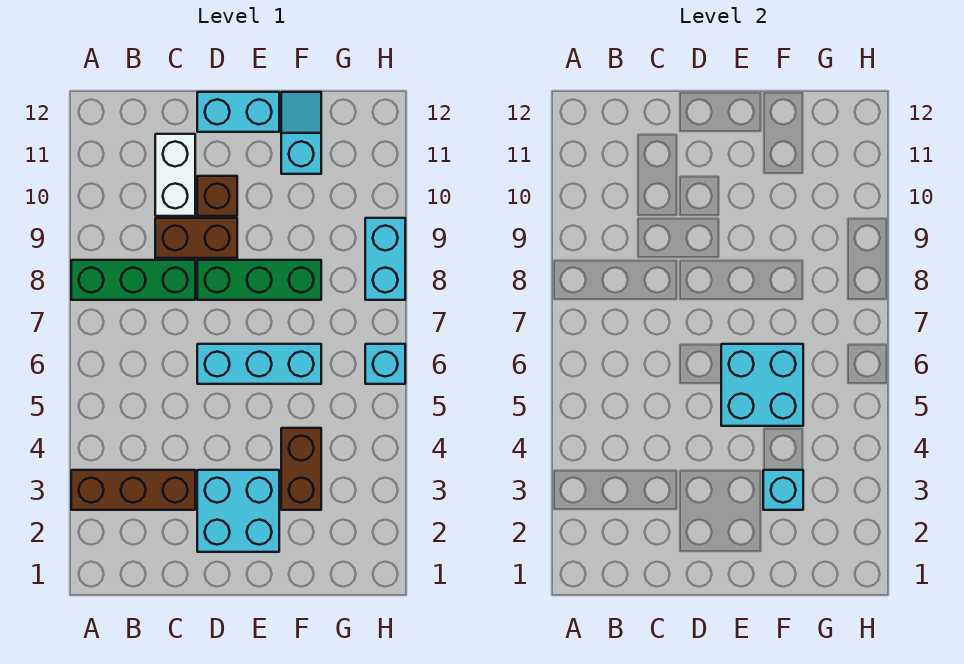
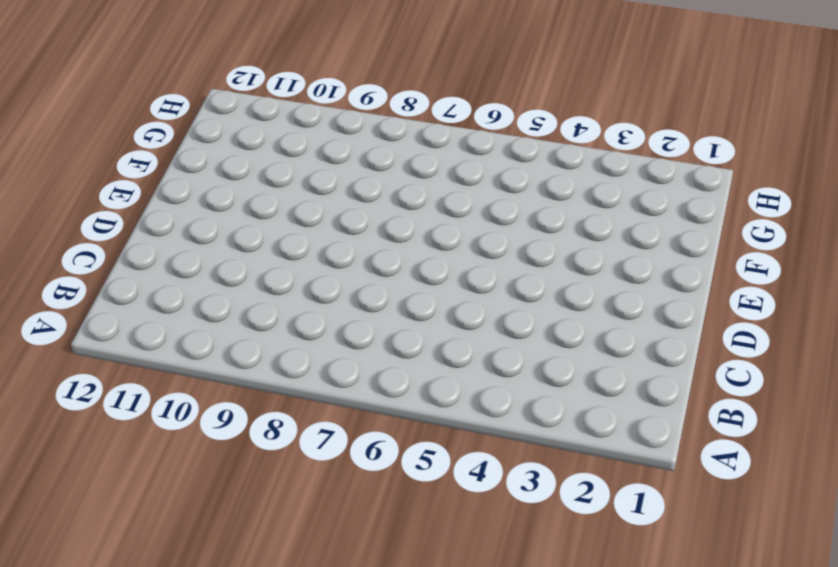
none -> brown brick A3:C3 level 1
none -> green brick A8:C8 level 1
none -> brown brick C9:D9 level 1

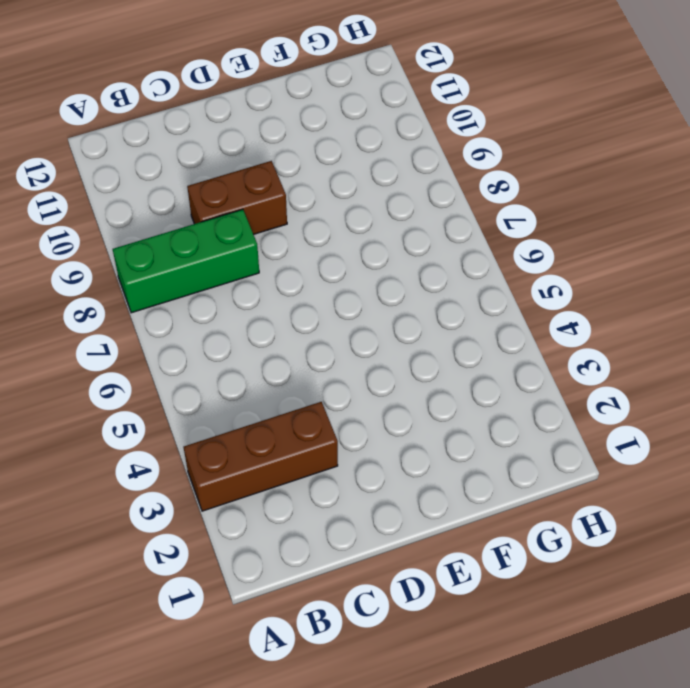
none -> white brick C10:C11 level 1
none -> cyan brick D2:E3 level 1
none -> cyan brick D6:F6 level 1

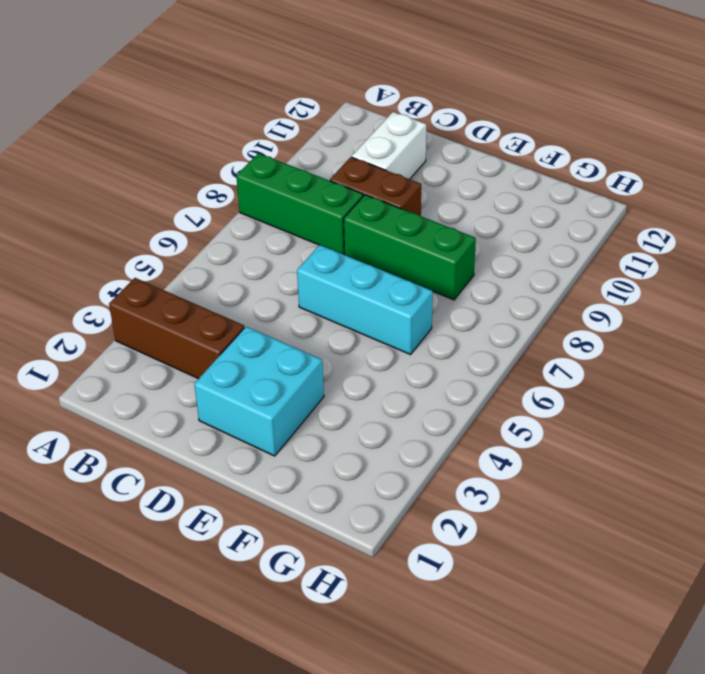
none -> brown brick D10 level 1
none -> cyan brick D12:E12 level 1
none -> brown brick F3:F4 level 1

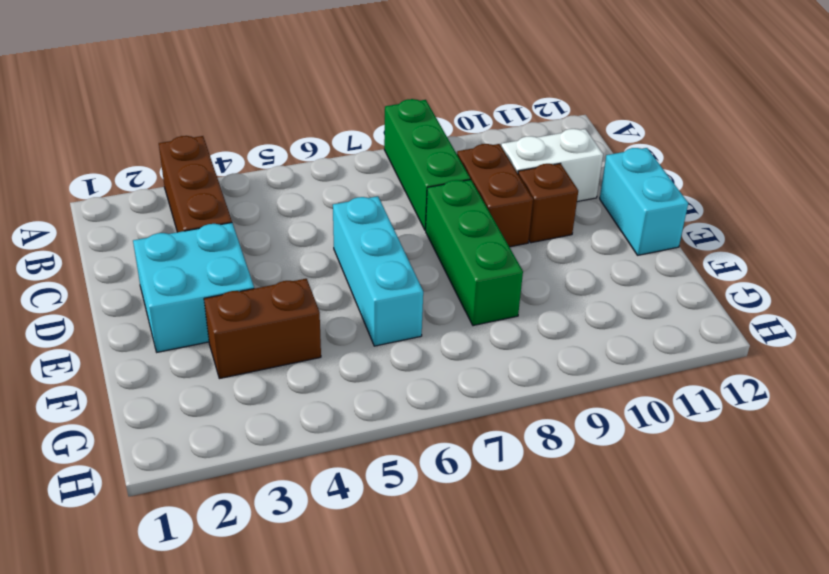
none -> cyan slope F11:F12 level 1 top 11
none -> cyan brick H6 level 1
none -> cyan brick H8:H9 level 1

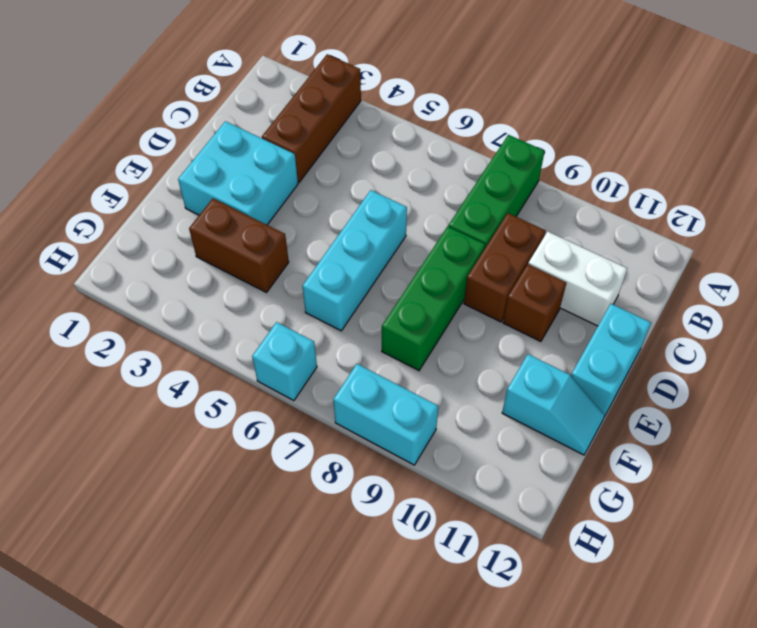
none -> cyan brick E5:F6 level 2
none -> cyan brick F3 level 2

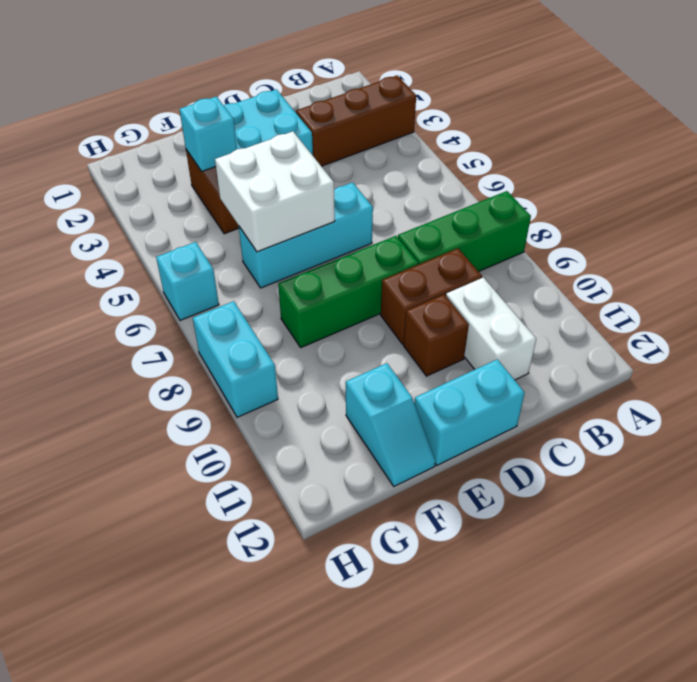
white brick E5:F6 level 2 -> cyan brick E5:F6 level 2

